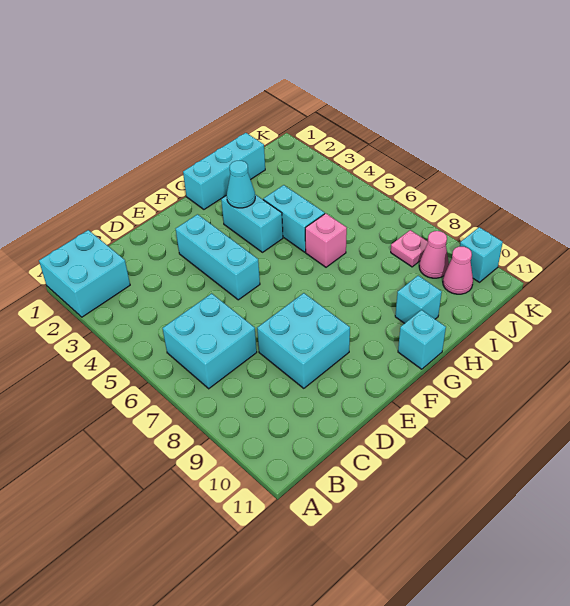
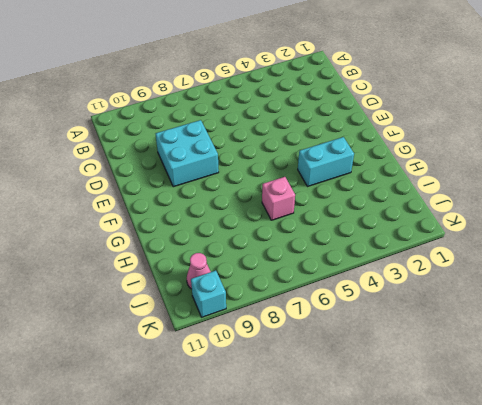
none -> cyan brick A1:B2 level 1
none -> cyan brick B6:C7 level 1
none -> cyan brick E3:E5 level 1

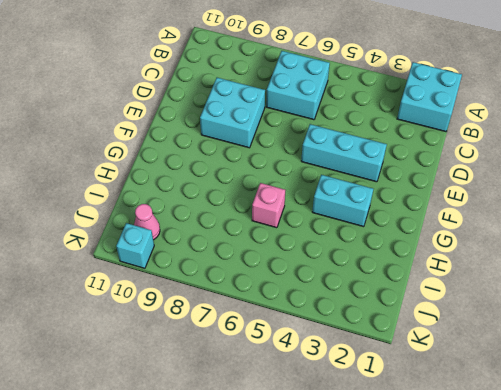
none -> cyan brick G1:I1 level 1
none -> cyan brick G11 level 1
none -> cyan brick H4:H5 level 1

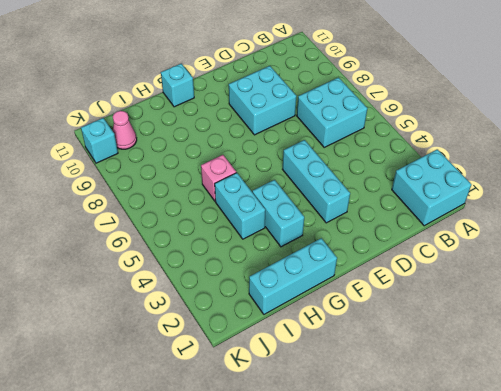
none -> cyan brick H10 level 1
none -> pink plate J8 level 1
none -> pink cone J9 level 1

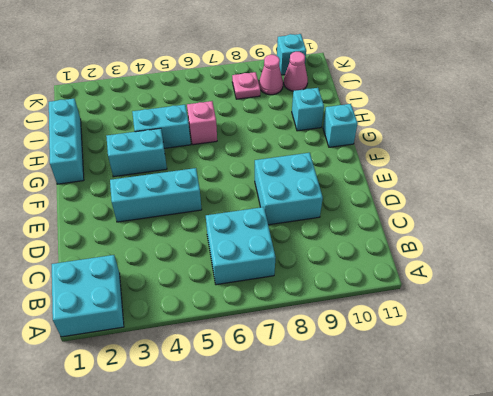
none -> cyan cone G3 level 2

